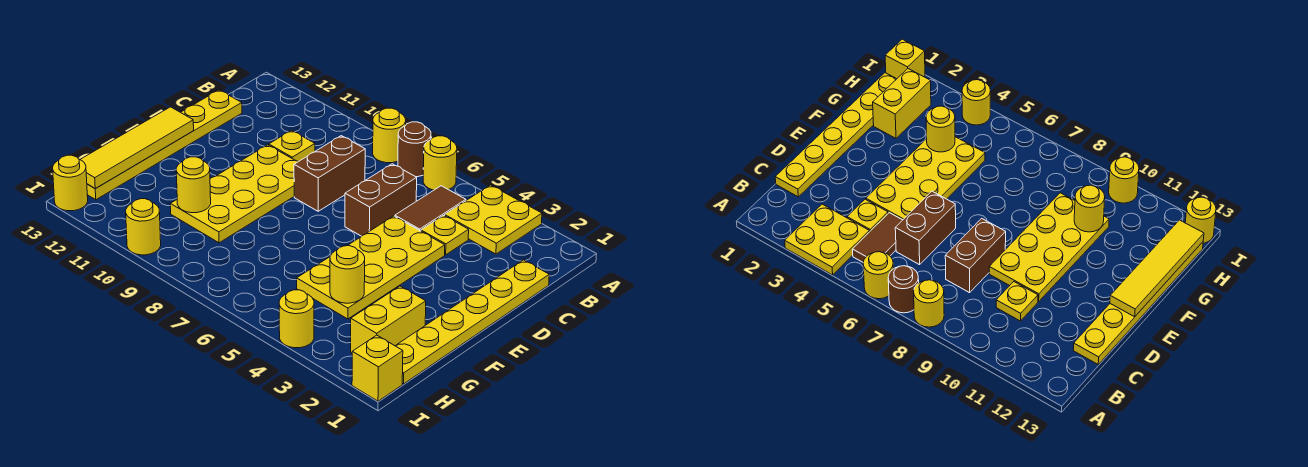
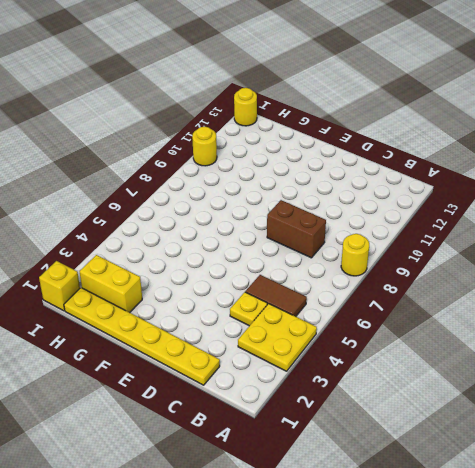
none -> yellow round brick A6 level 1
none -> brown round brick A7 level 1
none -> brown brick C6:D6 level 1

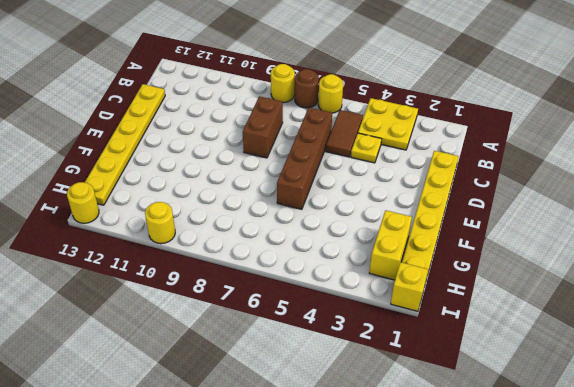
brown brick C6:F6 level 1 -> brown brick C6:D6 level 1
none -> yellow plate C10 level 1
none -> yellow plate D4:G5 level 1
none -> yellow plate D9:G10 level 1

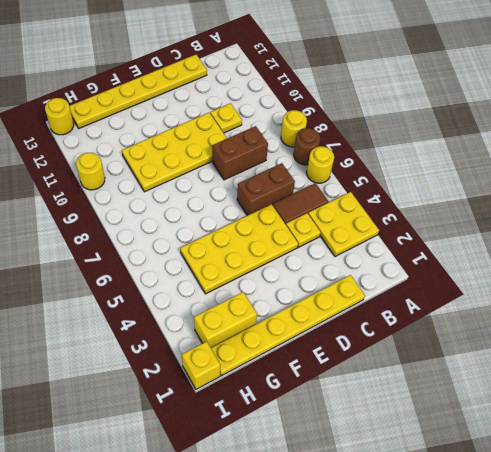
none -> yellow round brick I4 level 1
none -> yellow tile E13:H13 level 2
none -> yellow round brick G4 level 2

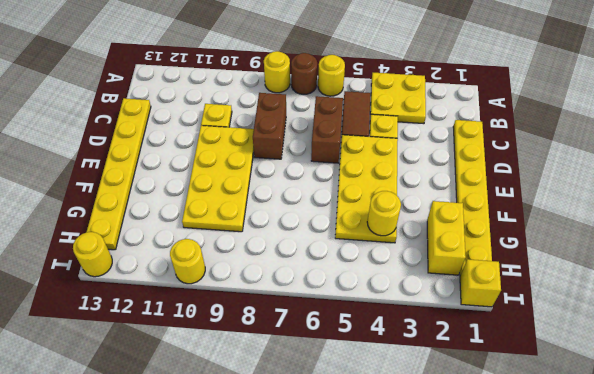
none -> yellow round brick I4 level 1
none -> yellow tile E13:H13 level 2
none -> yellow round brick G10 level 2

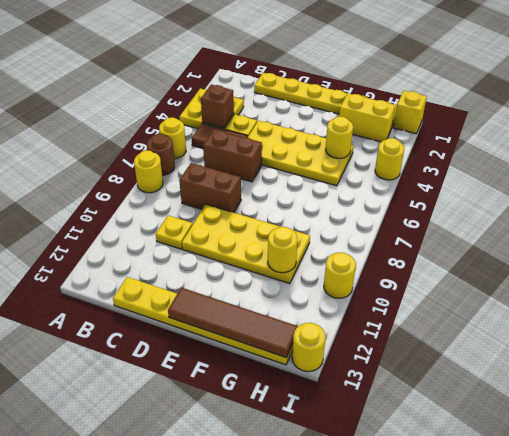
brown brick B4 level 2 -> none
brown tile E13:H13 level 2 -> yellow tile E13:H13 level 2

